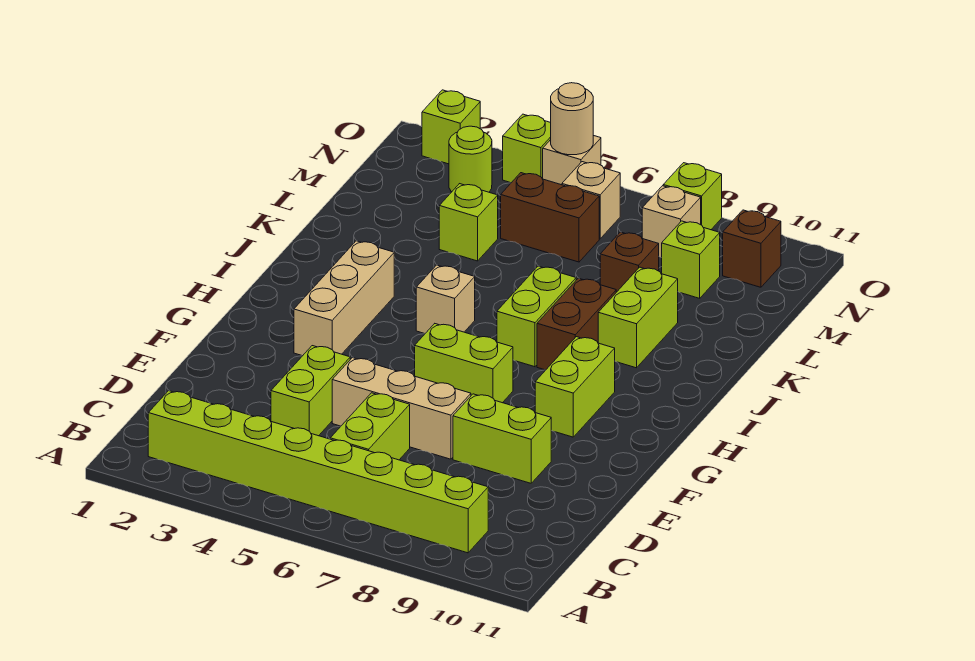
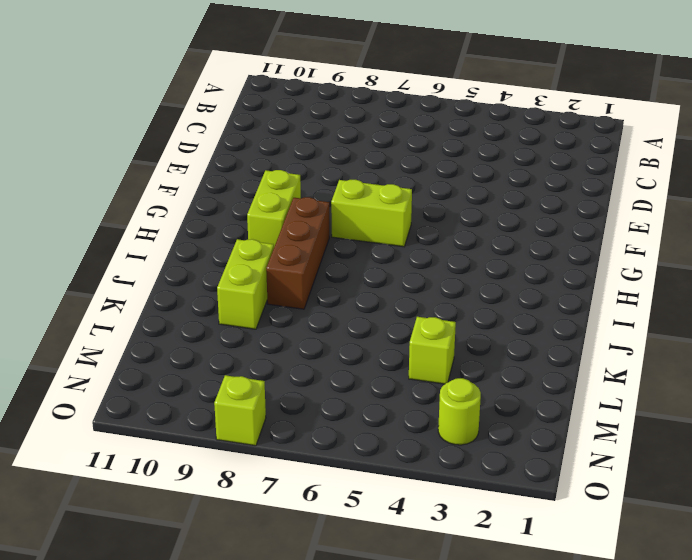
brown brick H8:J8 level 1 -> brown brick I8:J8 level 1
none -> lime brick B2:B9 level 1
none -> lime brick C6:D6 level 1
none -> lime brick D4:E4 level 1

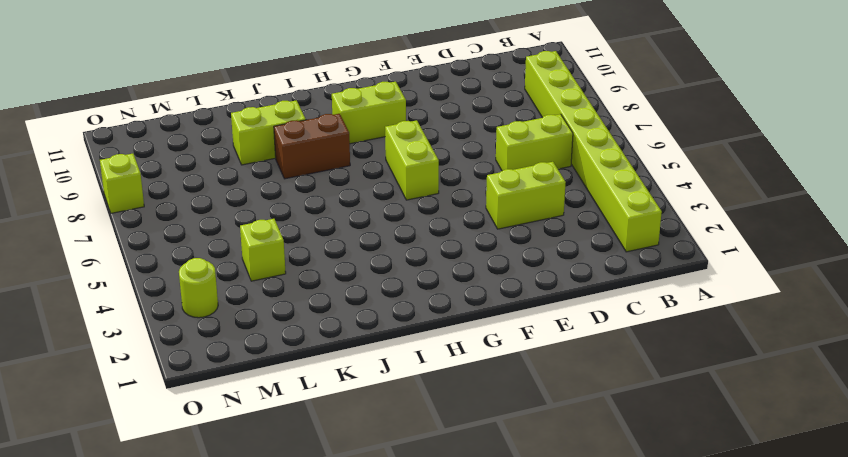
none -> tan brick E5:E7 level 1
none -> lime brick E8:E9 level 1
none -> tan brick G3:I3 level 1

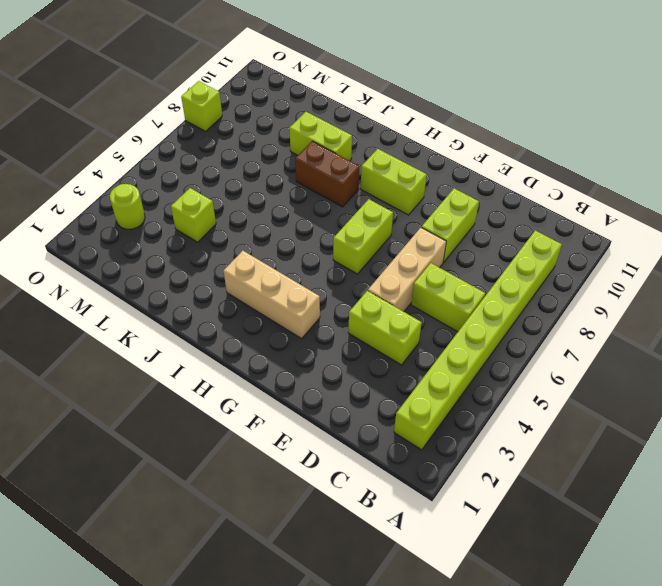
none -> tan brick I5 level 1
none -> lime brick I7:J7 level 1
none -> brown brick L8 level 1

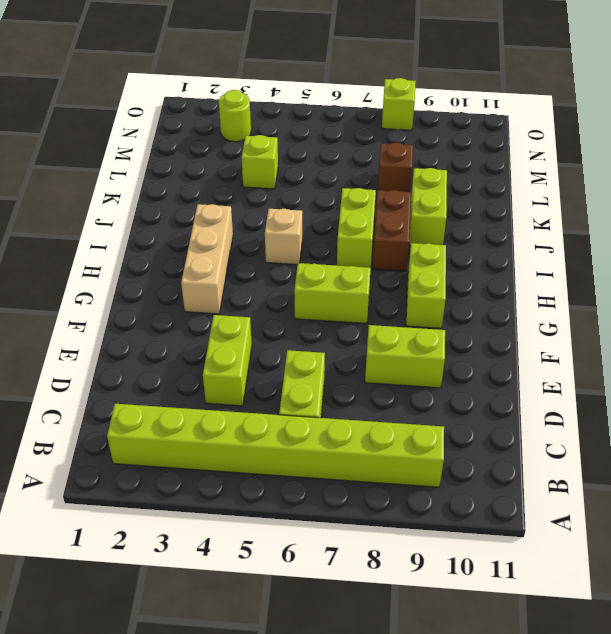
none -> tan brick E5:E7 level 1
none -> brown brick M5:M6 level 1
none -> lime brick M9 level 1

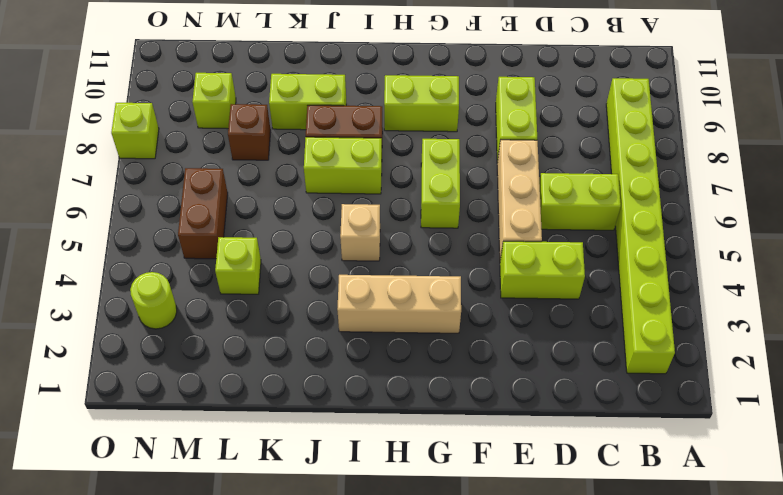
none -> tan brick N6 level 1
none -> tan brick N8 level 1
none -> brown brick N10 level 1

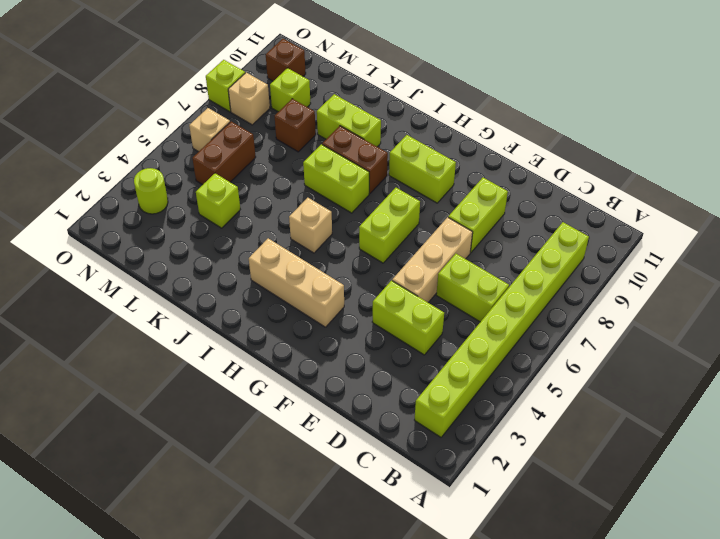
none -> lime brick O2 level 1
none -> lime brick O4 level 1
none -> tan brick O5 level 1

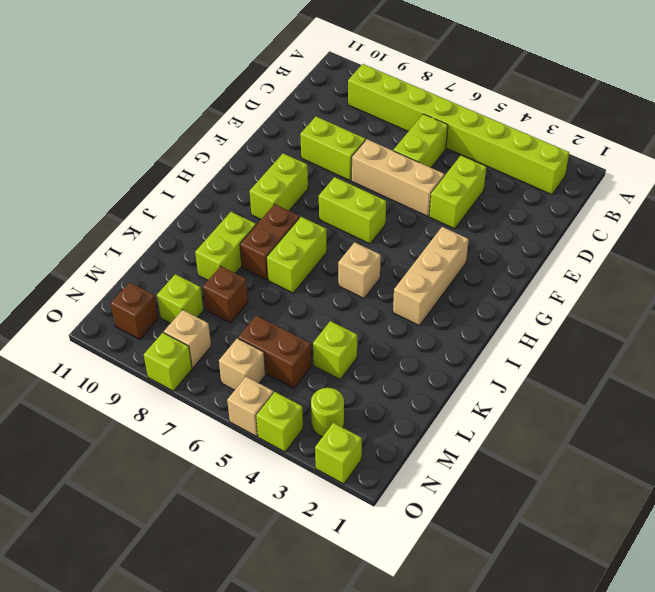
none -> tan round brick O5 level 2

